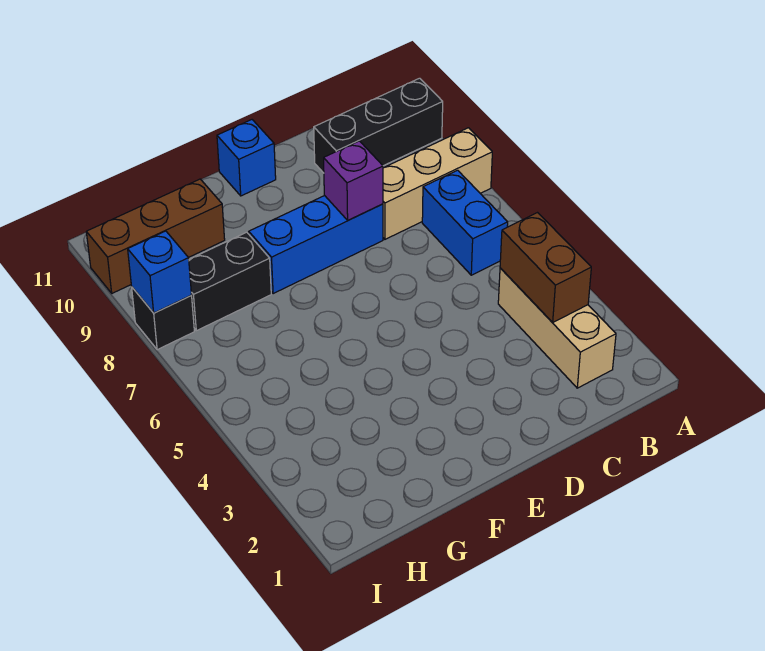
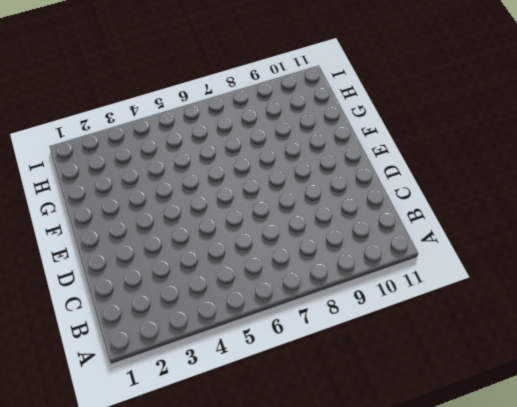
none -> tan brick A8:C8 level 1
none -> black brick A10:C10 level 1
none -> tan brick B2:B4 level 1

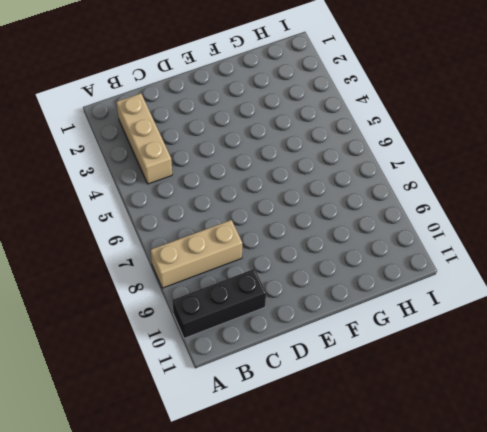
none -> blue brick B6:B7 level 1
none -> blue brick D8:F8 level 1
none -> blue brick E11 level 1

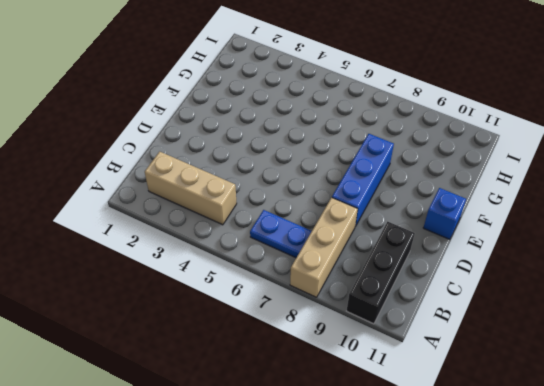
blue plate B6:B7 level 1 -> blue brick B6:B7 level 1
none -> black brick G8:H8 level 1
none -> brown brick G10:I10 level 1
none -> black brick I8 level 1

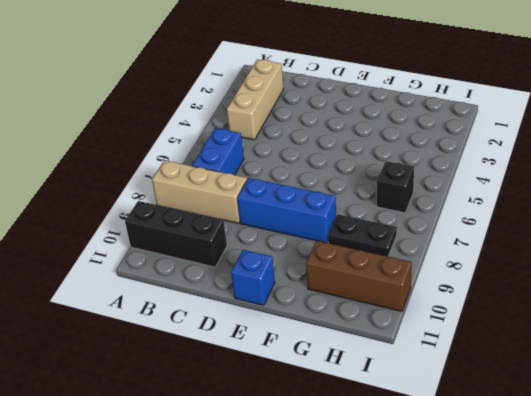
black plate G8:H8 level 1 -> black brick G8:H8 level 1
black brick H6 level 1 -> black brick I8 level 1
none -> brown brick B3:B4 level 2
none -> purple brick D8 level 2
none -> blue brick I8 level 2

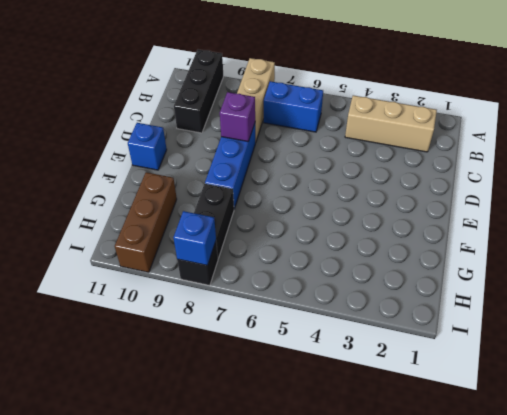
none -> brown brick B3:B4 level 2

